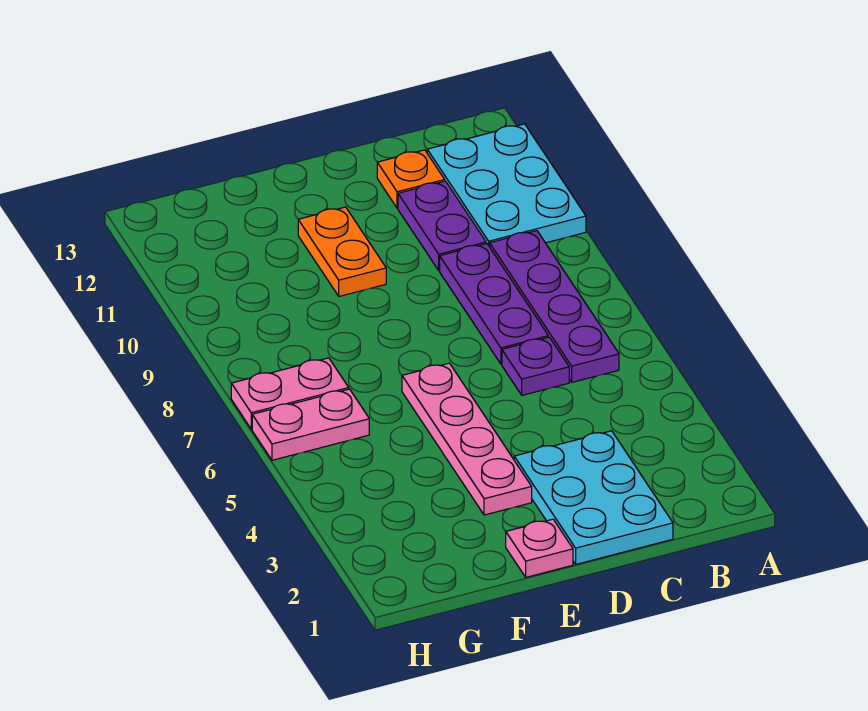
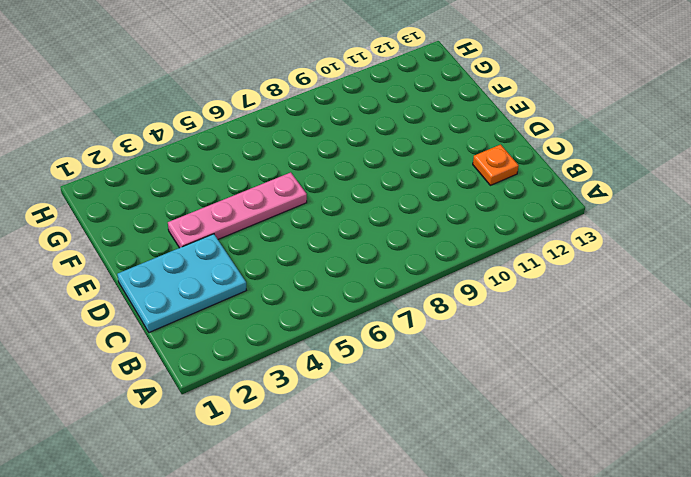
none -> cyan plate A10:B12 level 1
none -> purple plate B6:B9 level 1
none -> purple plate C6 level 1

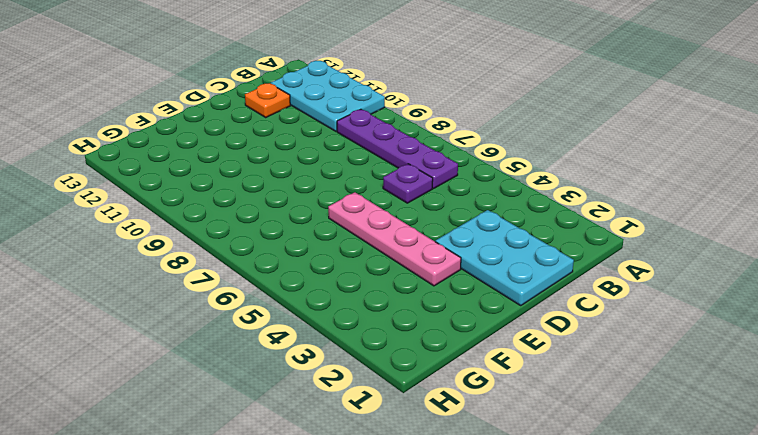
none -> purple plate C7:C9 level 1
none -> purple plate C10:C11 level 1
none -> pink plate E1 level 1

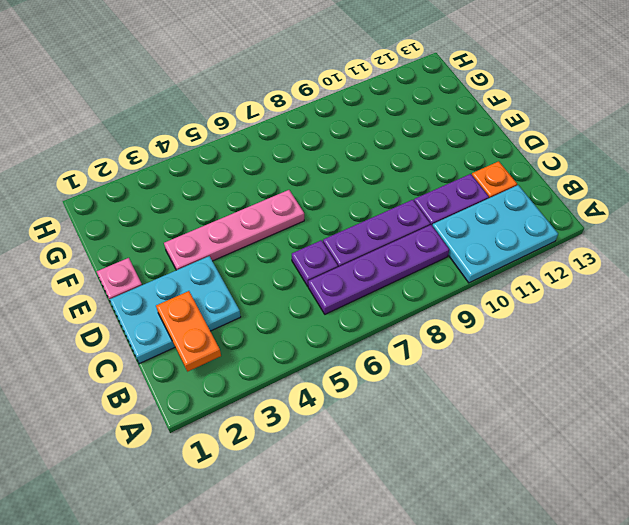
orange plate B2:C2 level 2 -> orange plate E10:E11 level 1
none -> pink plate G6:H6 level 1
none -> pink plate G7:H7 level 1

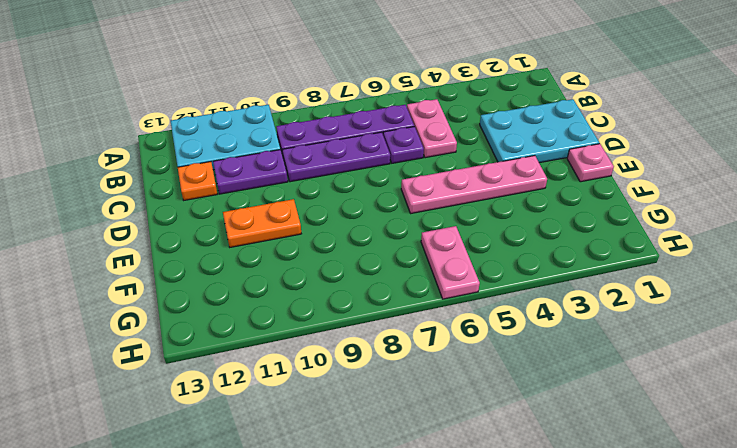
pink plate B5:C5 level 1 -> pink plate G7:H7 level 1

